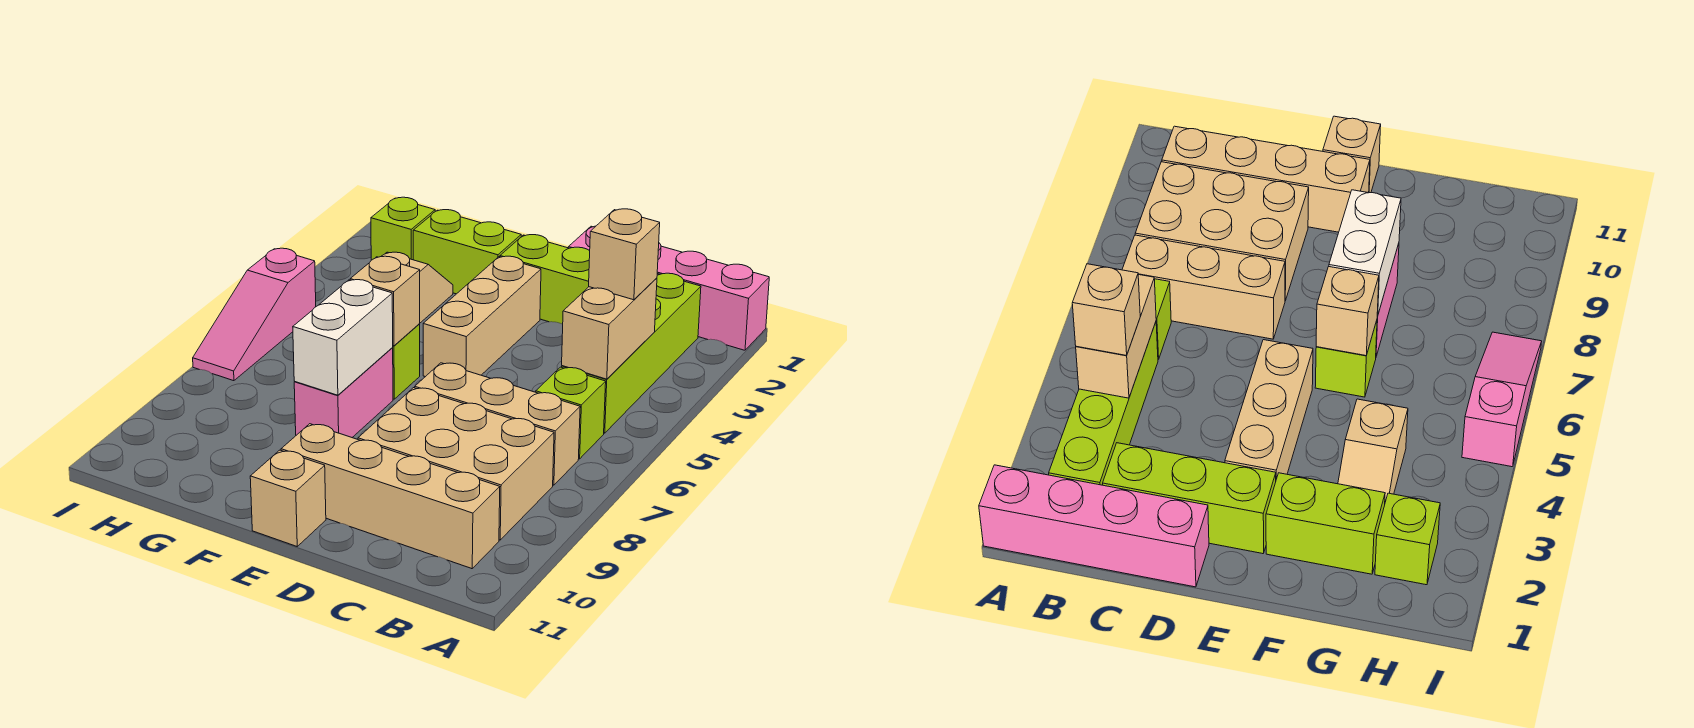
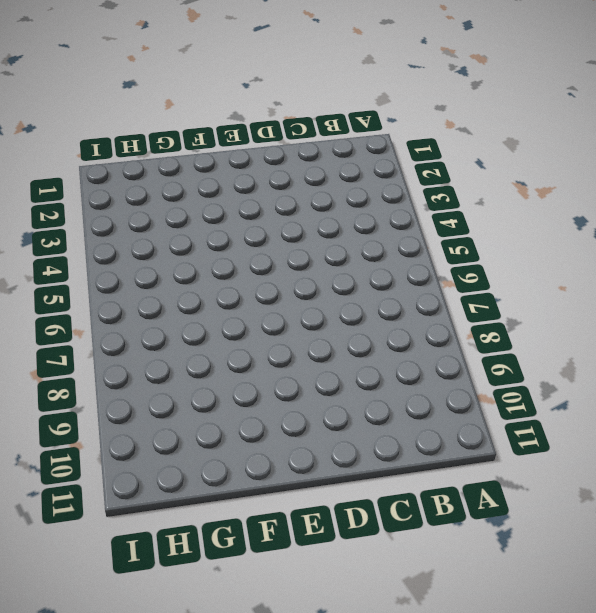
none -> pink brick A1:D1 level 1
none -> lime brick B2:B5 level 1
none -> lime brick B6 level 1

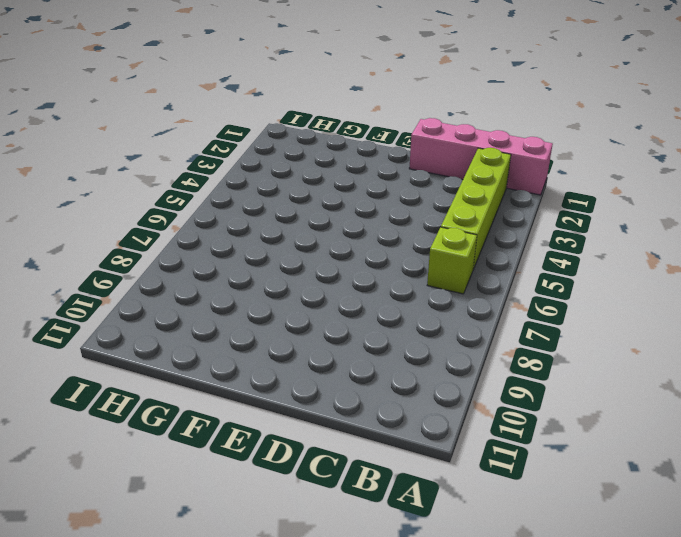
none -> tan brick B7:D7 level 1
none -> tan brick B8:D9 level 1
none -> tan brick B10:E10 level 1

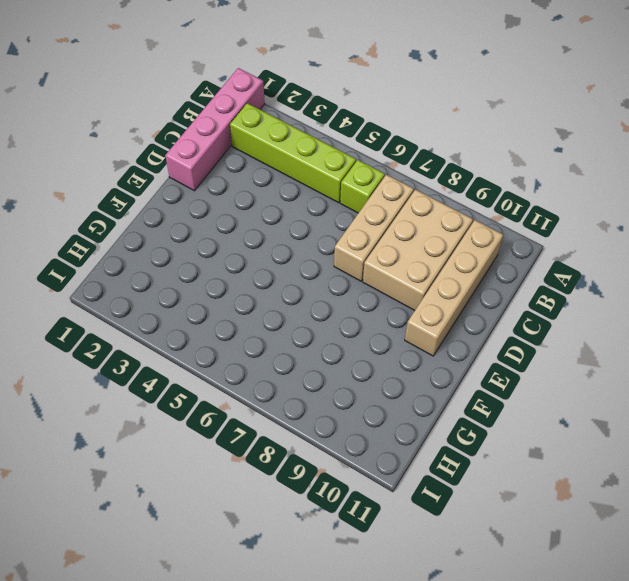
none -> lime brick C2:E2 level 1
none -> tan brick E3:E5 level 1
none -> tan brick E11 level 1

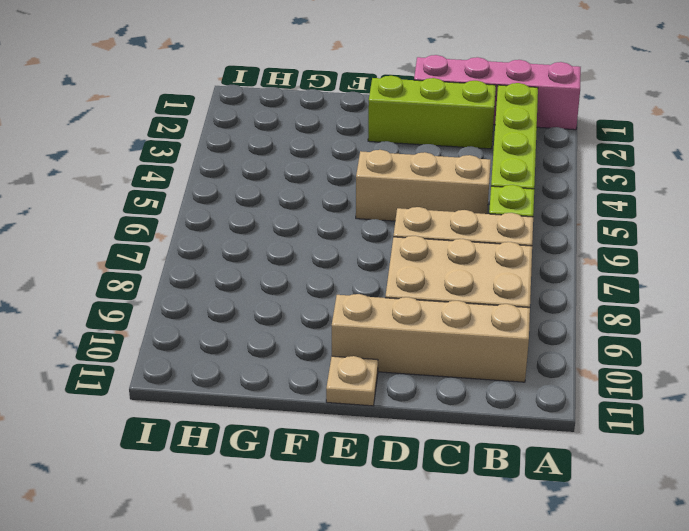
tan brick C5:E5 level 1 -> tan brick E3:E5 level 1
tan plate E11 level 1 -> tan brick E11 level 1
none -> lime brick F2:G2 level 1
none -> lime brick F6 level 1
none -> pink brick F7:F8 level 1

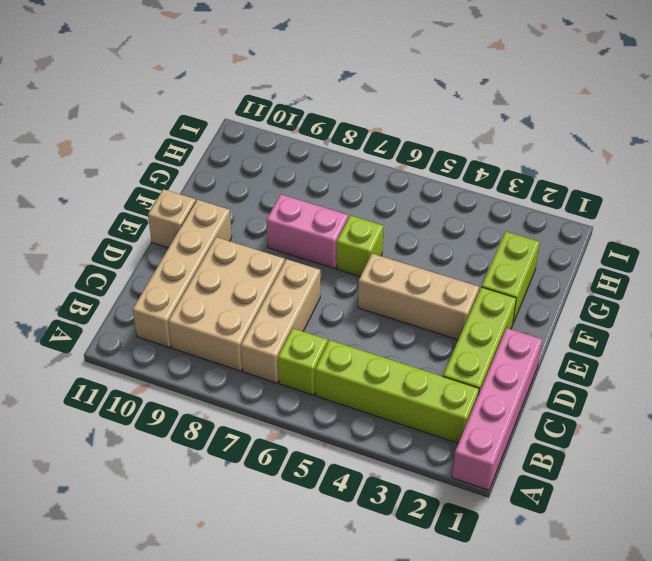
none -> tan slope G3:G4 level 1 top 4
none -> lime brick H2 level 1
none -> pink slope I5:I7 level 1 top 5

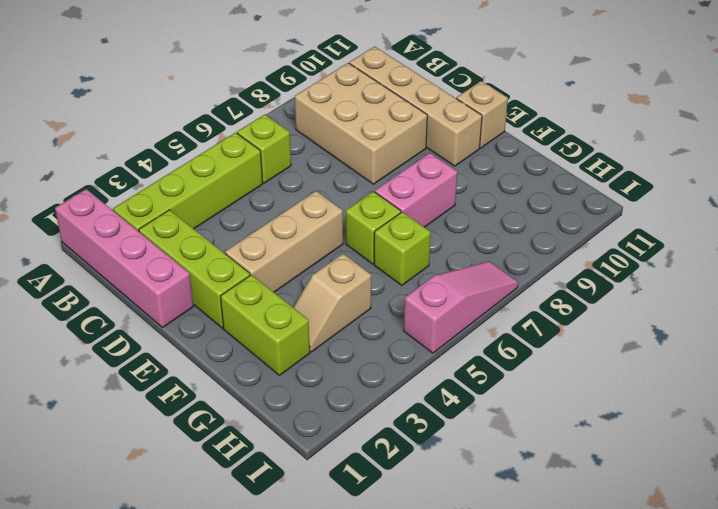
lime brick G6 level 1 -> lime brick H2 level 1
none -> tan brick B7:D7 level 1
none -> tan brick B4:B5 level 2
none -> tan brick F6 level 2

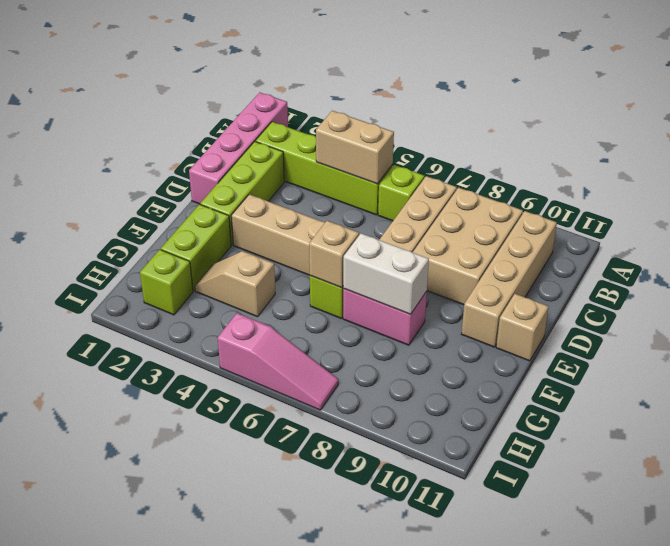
none -> tan brick B4 level 3

